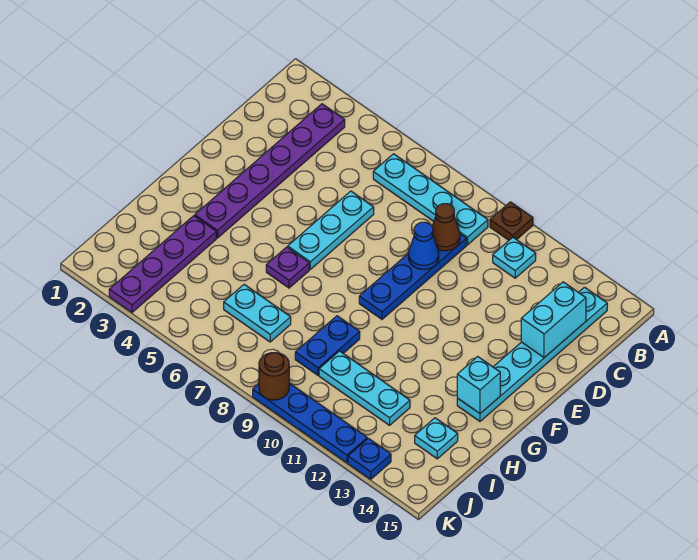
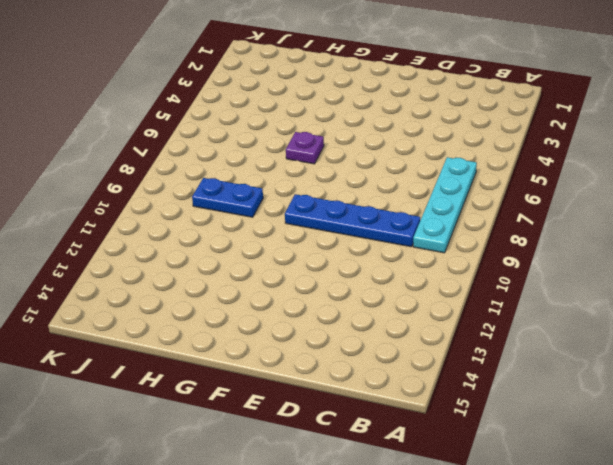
none -> brown plate A10 level 1
none -> purple plate B3:G3 level 1
none -> cyan plate B11 level 1

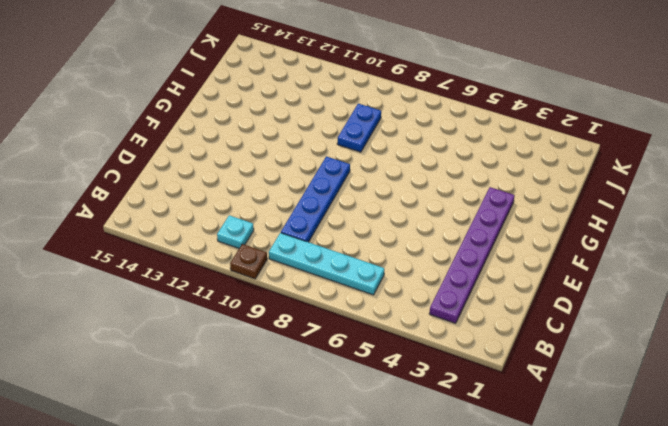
none -> cyan plate B14:G14 level 1
none -> cyan plate D6:F6 level 1
none -> purple plate G6 level 1

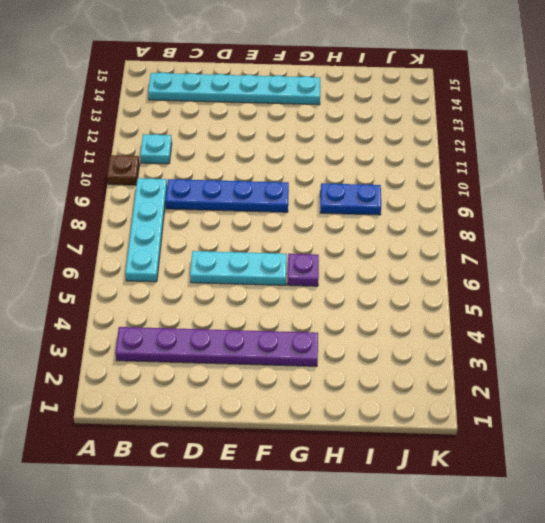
none -> purple plate H3:K3 level 1
none -> cyan plate I6:I7 level 1
none -> cyan plate I10:I12 level 1

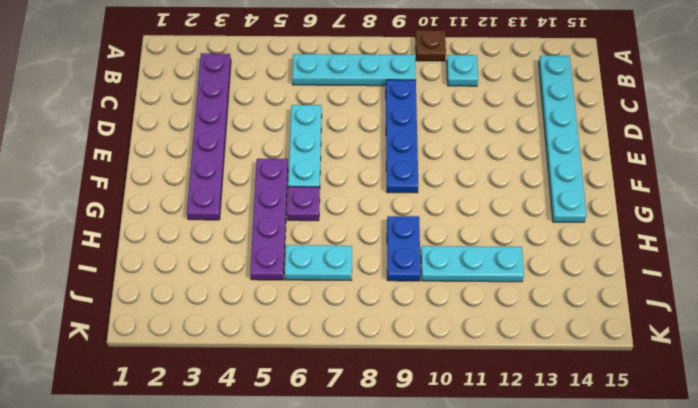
purple plate F5:I5 level 1 -> purple plate H3:K3 level 1
none -> cyan plate I14 level 1
none -> blue plate K9:K12 level 1
none -> blue plate K13 level 1

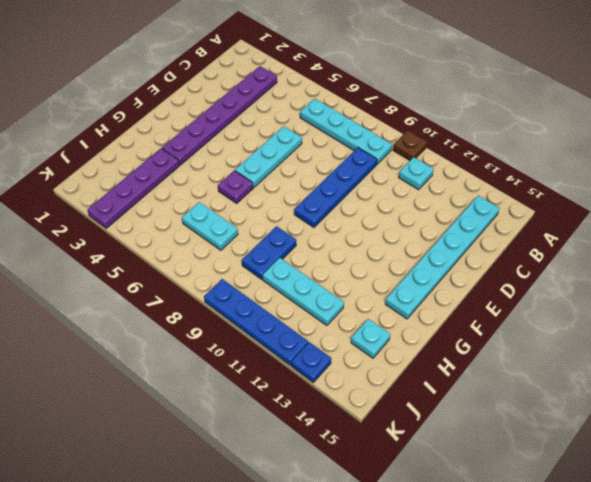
none -> brown cone C9 level 2
none -> cyan brick C14:D14 level 2
none -> blue cone D9 level 2

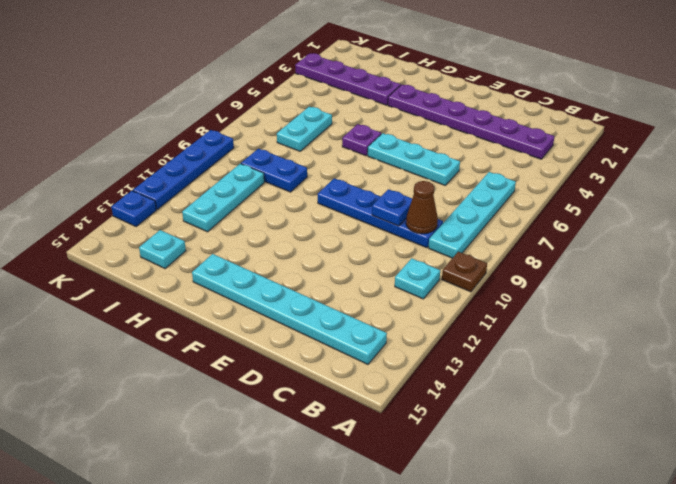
blue plate D9 level 2 -> blue cone D9 level 2
none -> cyan brick C14:D14 level 2
none -> cyan brick G14 level 2
none -> brown round brick K9 level 2

